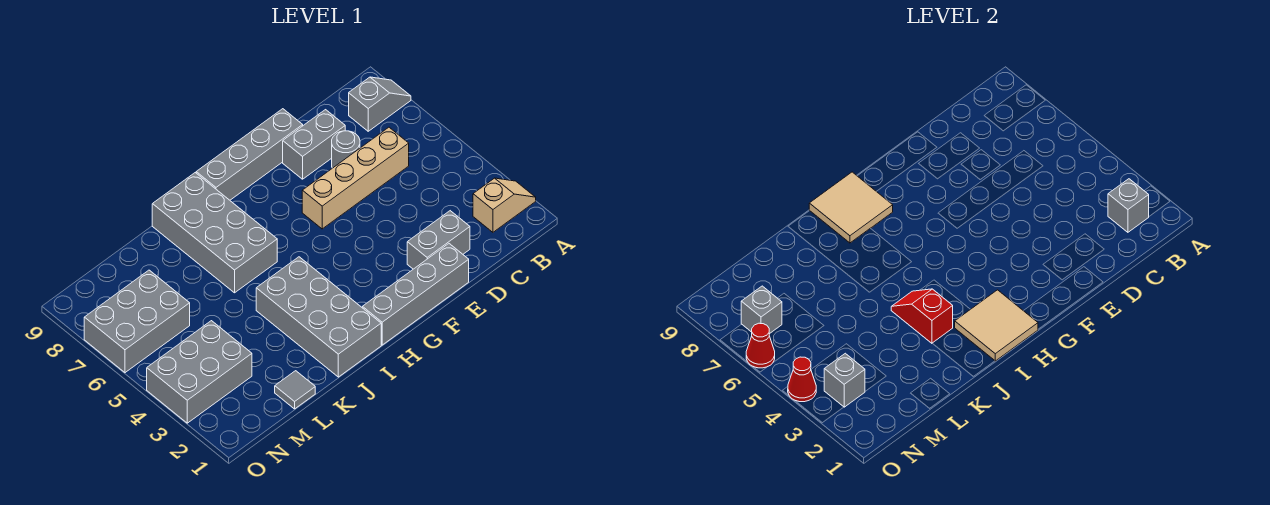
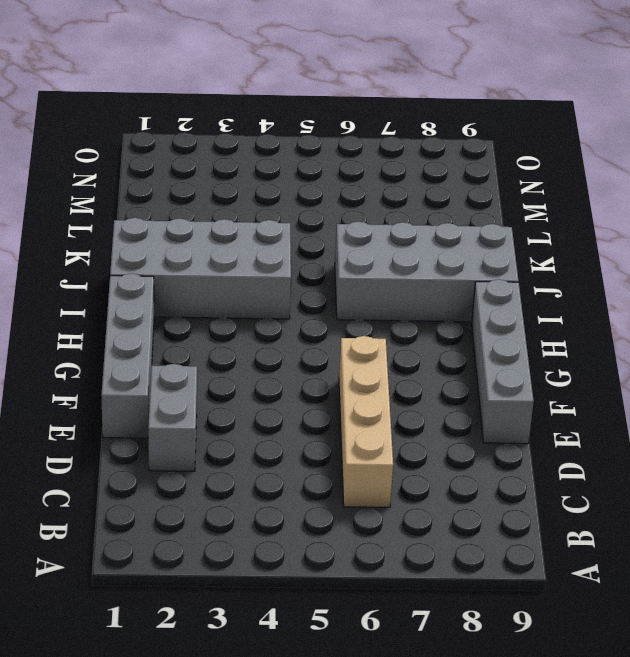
none -> tan slope A2:B2 level 1 top B
none -> grey slope A8:B8 level 1 top B
none -> grey round brick D7 level 1

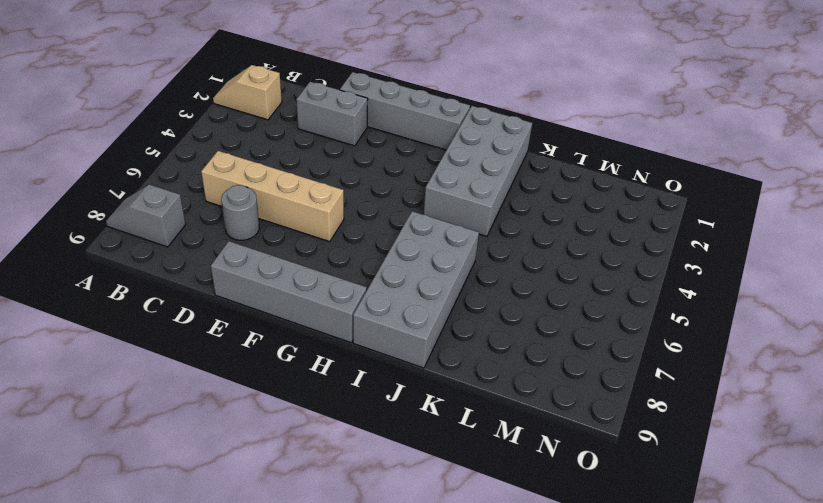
none -> grey brick D8:E8 level 1
none -> grey tile L1 level 1
none -> grey brick M3:O4 level 1

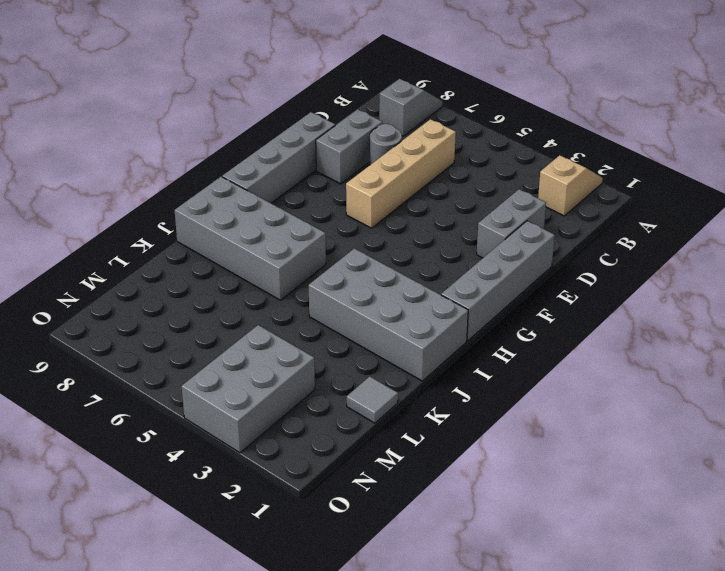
none -> grey brick M6:O7 level 1
none -> grey brick B2 level 2
none -> tan tile H1:I2 level 2

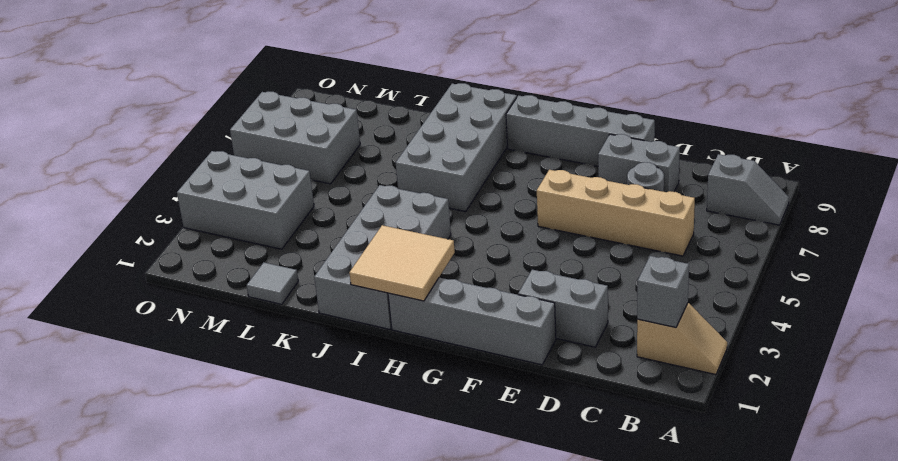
none -> tan tile H8:I9 level 2
none -> red slope J3:J4 level 2 top 3
none -> grey brick N3 level 2

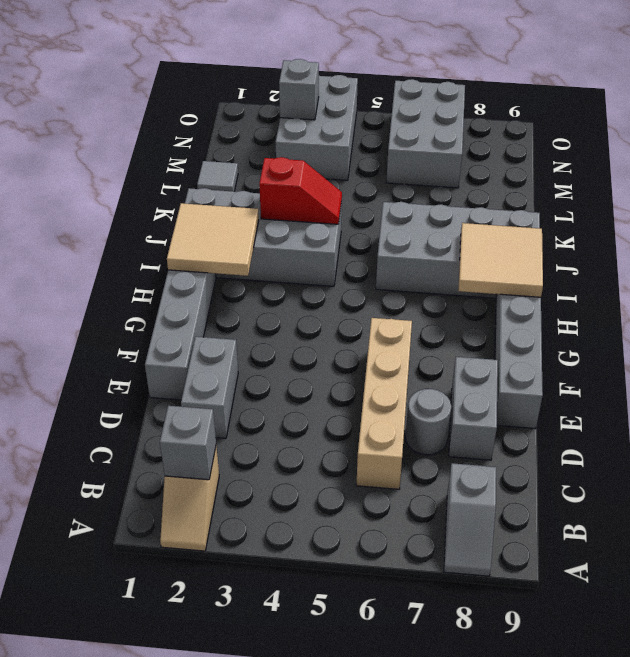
none -> grey brick N7 level 2
none -> red cone O4 level 2
none -> red cone O6 level 2

